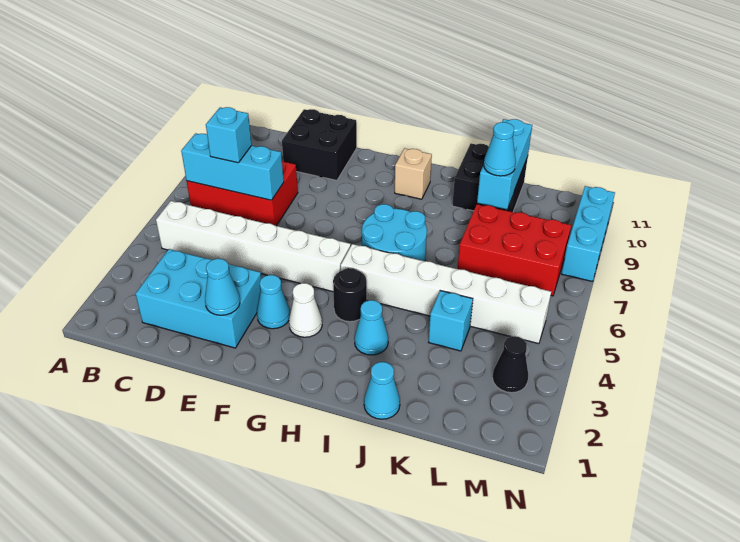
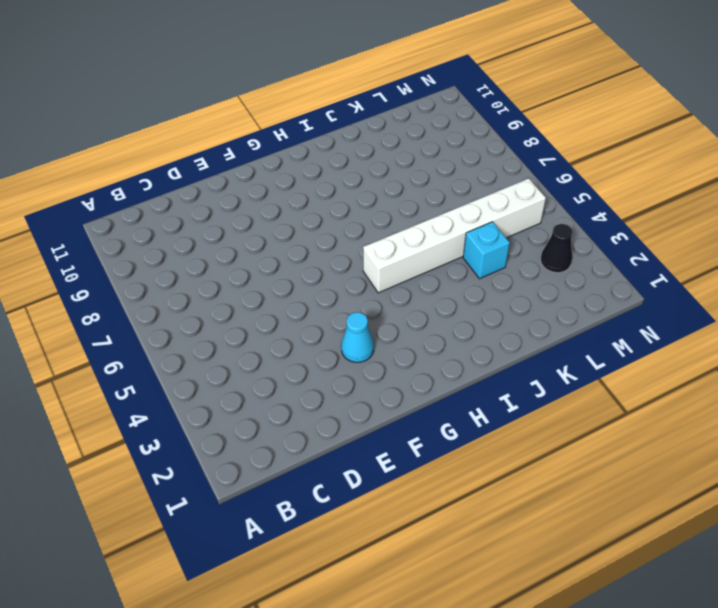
none -> white brick B5:G5 level 1
none -> red brick B7:D8 level 1
none -> cyan brick C2:E3 level 1

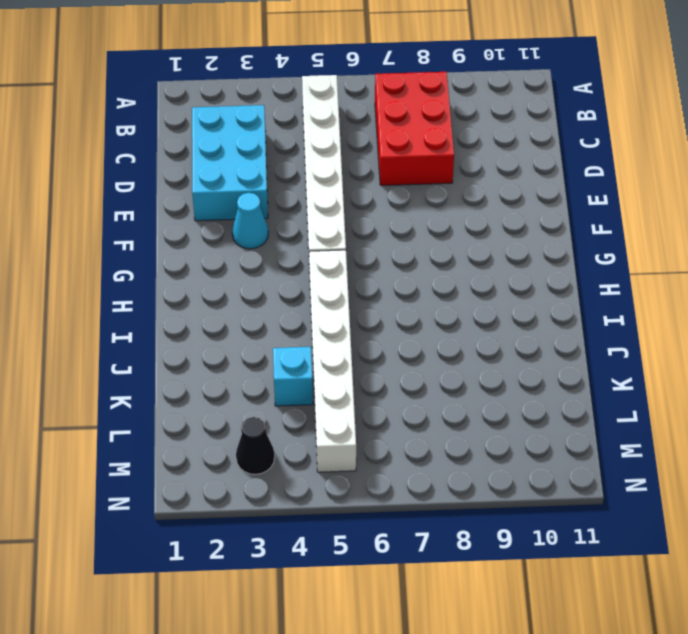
none -> black brick D10:E11 level 1
none -> white cone G3 level 1
none -> black round brick H4 level 1

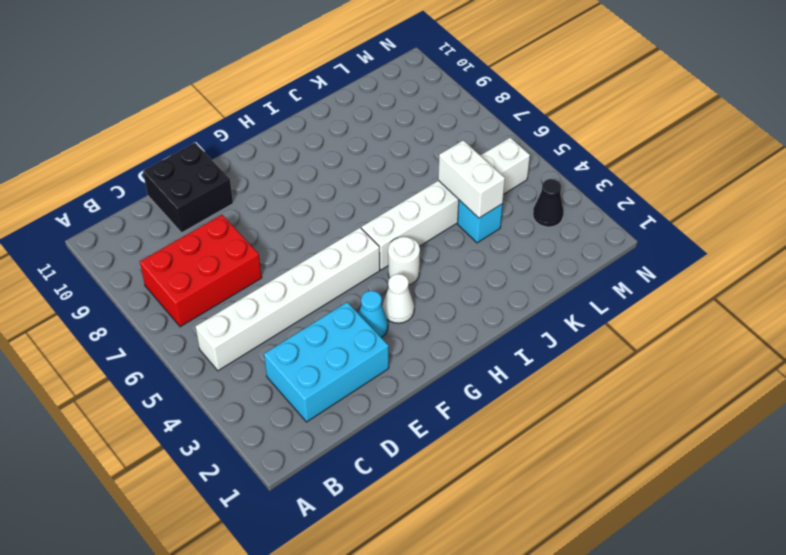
white round brick H4 level 1 -> black round brick H4 level 1
white brick K4:K5 level 2 -> none
none -> cyan round brick H6:I7 level 1
none -> tan brick H10 level 1
none -> cyan cone I3 level 1

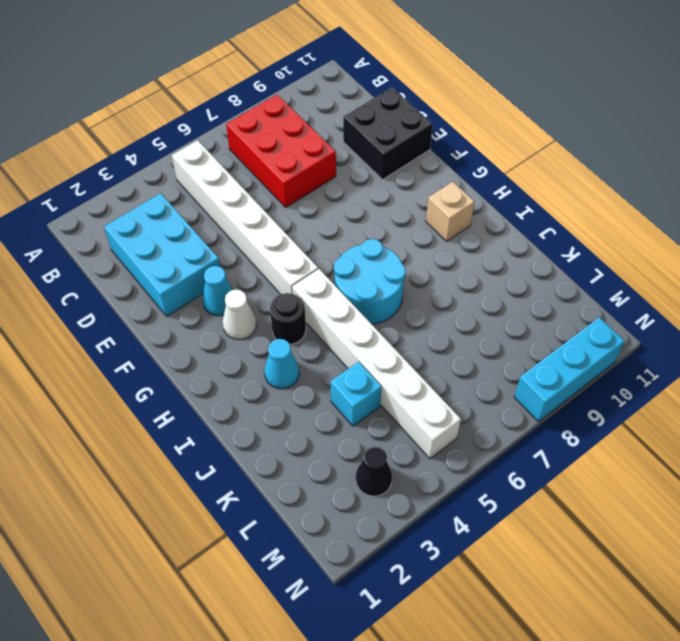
none -> cyan cone J1 level 1
none -> black brick J10:K11 level 1
none -> red brick K7:M8 level 1

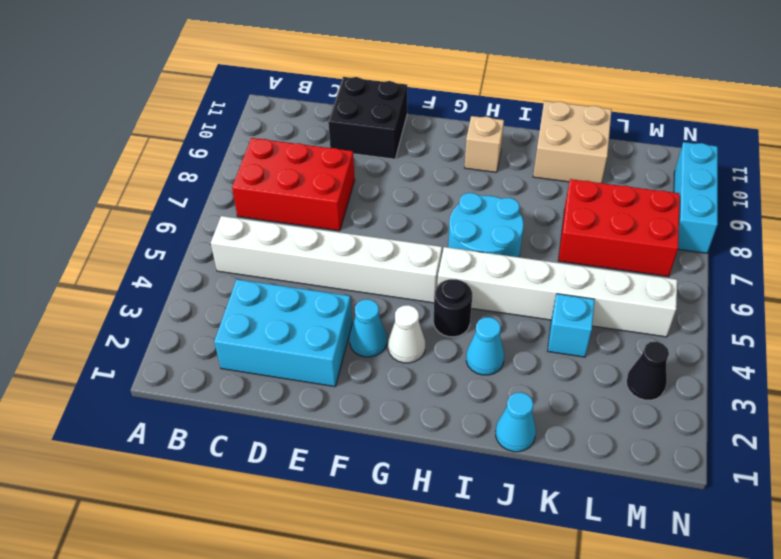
tan brick J10:K11 level 1 -> black brick J10:K11 level 1
none -> cyan brick B7:D7 level 2
none -> cyan cone E2 level 2
none -> cyan brick K9:K11 level 2

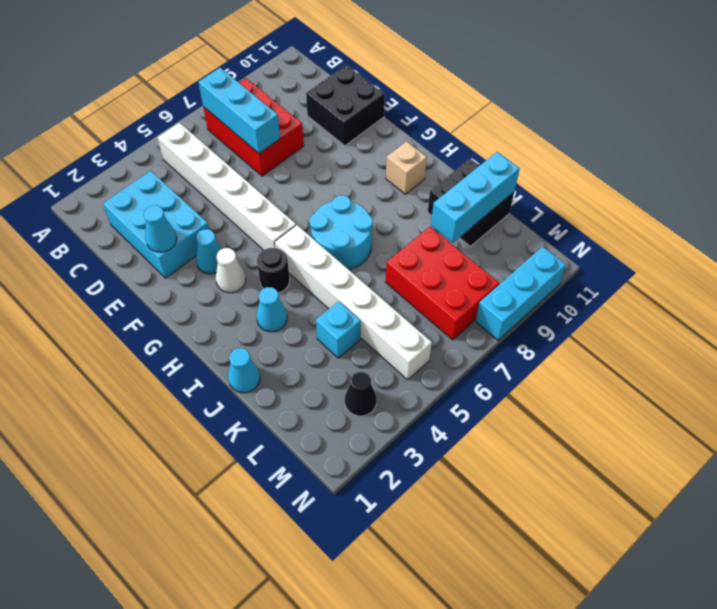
none -> cyan brick C7 level 3
none -> cyan cone K9 level 3

